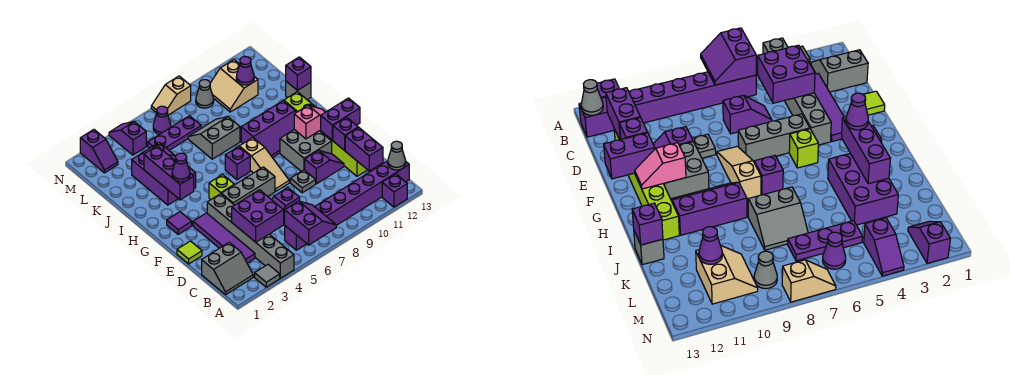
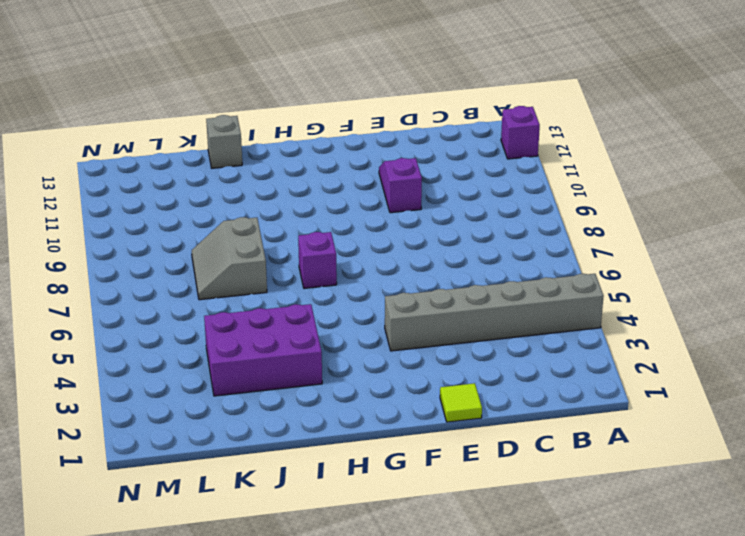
none -> grey tile A3 level 1
none -> grey slope B1:C2 level 1 top C
none -> purple brick B6:B13 level 1
none -> purple tile C3:F3 level 1

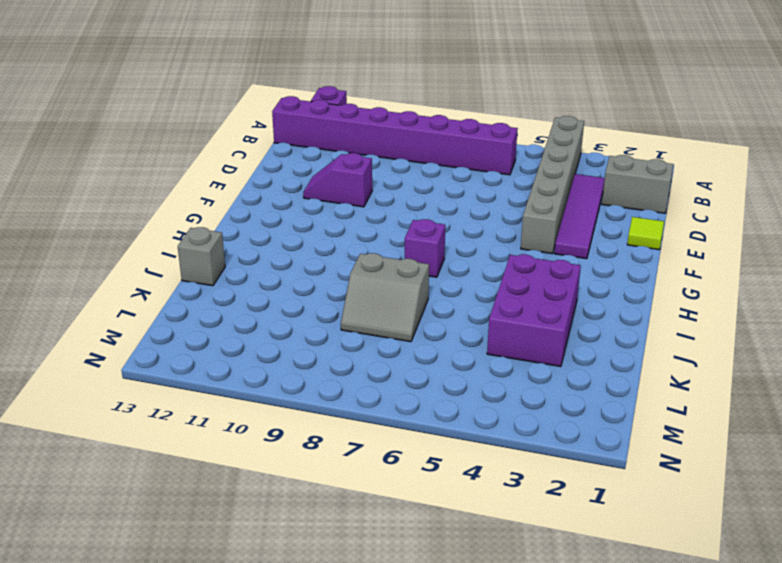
none -> grey tile A3 level 1
none -> purple slope D6:D7 level 1 top 7
none -> lime brick D12:I12 level 1
none -> grey plate E9 level 1

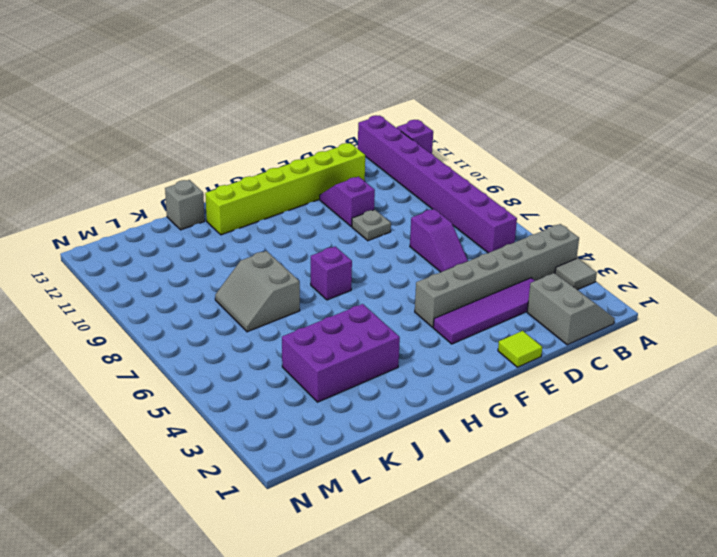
none -> grey brick F5:F7 level 1
none -> tan slope F8:H8 level 1 top H
none -> grey brick F10:G11 level 1
none -> purple tile G2 level 1

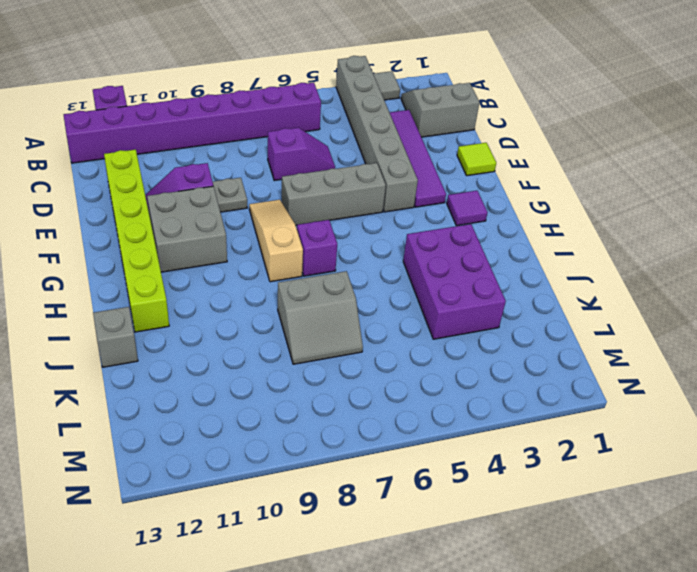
none -> lime brick G5 level 1
none -> purple slope H9:I11 level 1 top I
none -> purple plate L5:L7 level 1
none -> tan slope L10:M11 level 1 top 11

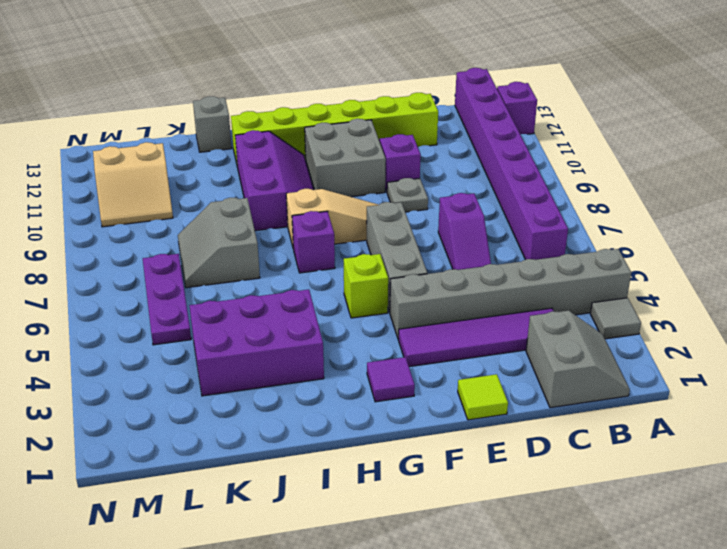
none -> purple slope M2:N2 level 1 top N
none -> purple slope M4:N4 level 1 top M
none -> purple cone M6 level 1
none -> grey cone M9 level 1

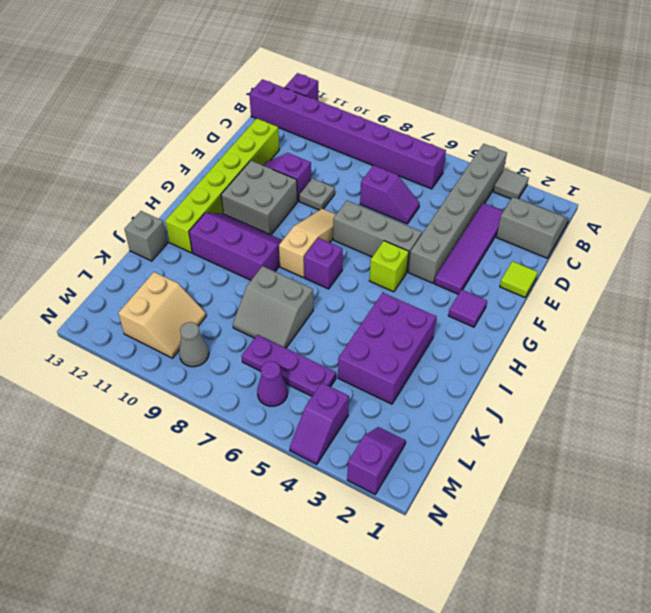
none -> tan slope N7:N8 level 1 top 8
none -> purple slope A6:B7 level 2 top 6
none -> grey cone B13 level 2
none -> purple brick C4:D5 level 2

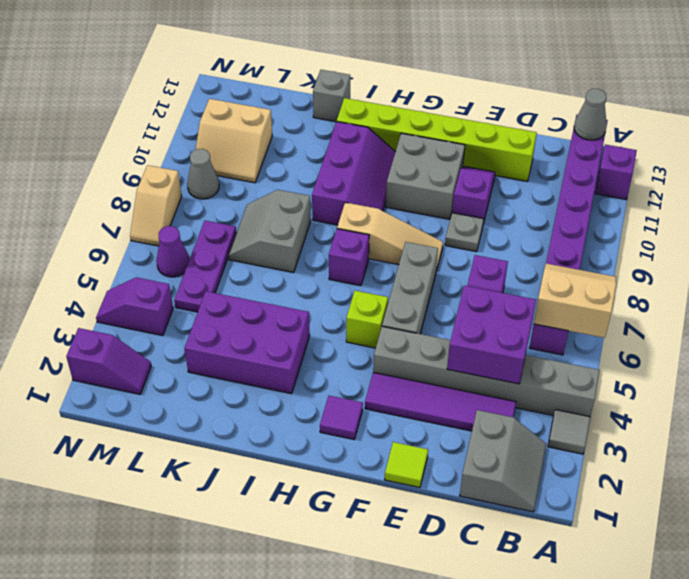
tan slope A6:B7 level 2 top 6 -> purple slope A6:B7 level 2 top 6
none -> purple brick C12:D12 level 2
none -> purple brick E12 level 2
none -> purple brick F12:F13 level 2
none -> pink slope G11:G12 level 2 top 11

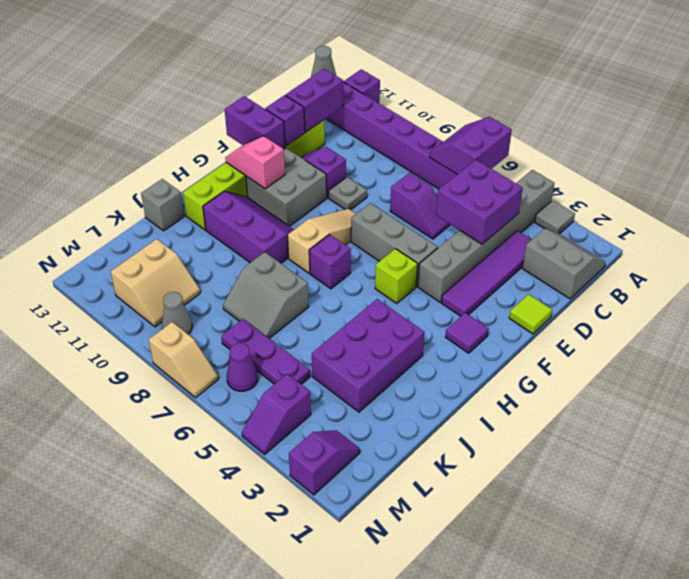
none -> purple brick H3:J3 level 2
none -> purple brick J13 level 2
none -> purple cone L11 level 2
none -> purple cone H3 level 3

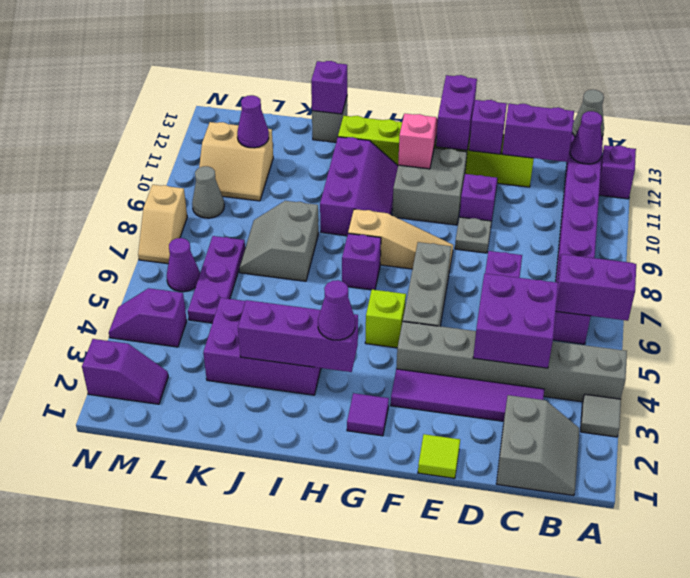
purple cone B12 level 2 -> none

